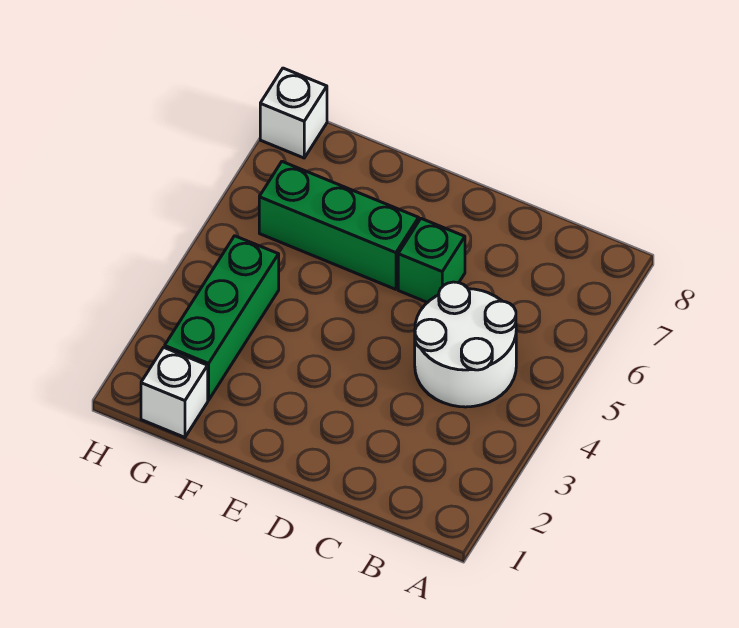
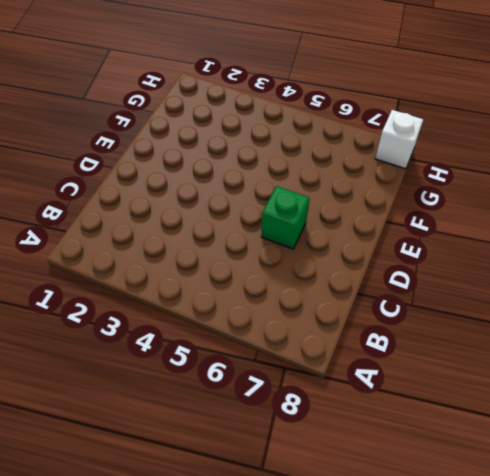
none -> white round brick B4:C5 level 1
none -> green brick E6:G6 level 1

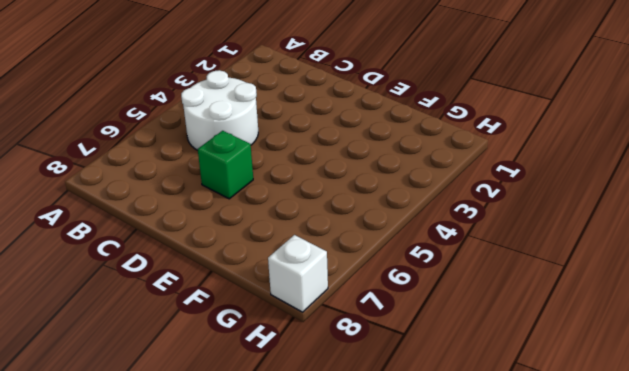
none -> green brick E6:G6 level 1
none -> white brick G1 level 1

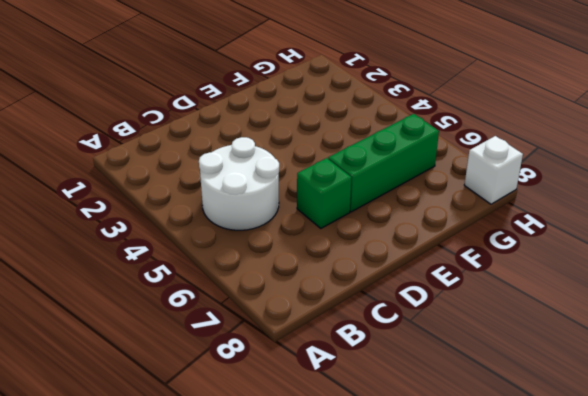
none -> white brick G1 level 1
none -> green brick G2:G4 level 1

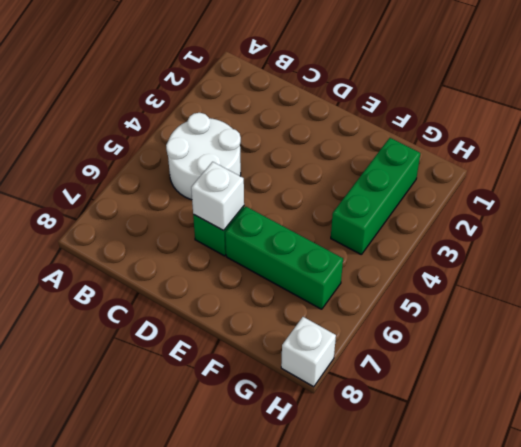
white brick D6 level 2 -> white brick G1 level 1

